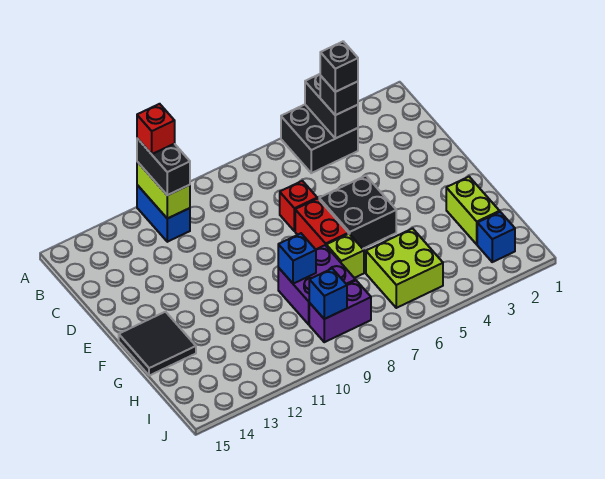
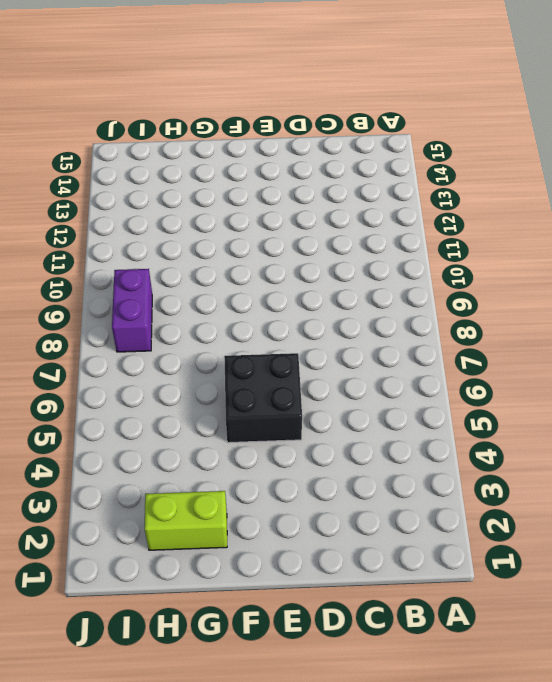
none -> black brick A4:B5 level 1
none -> blue brick A11:B11 level 1
none -> red brick D7 level 1

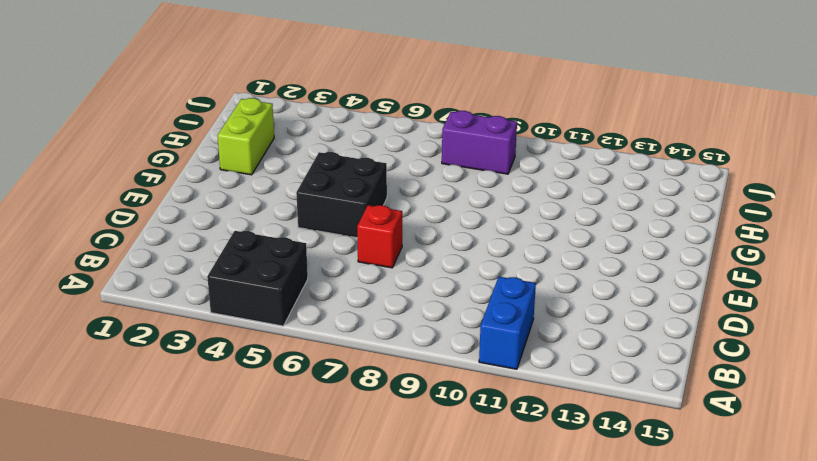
none -> red brick E7:F7 level 1
none -> black tile F14:G15 level 1
none -> lime brick G7 level 1

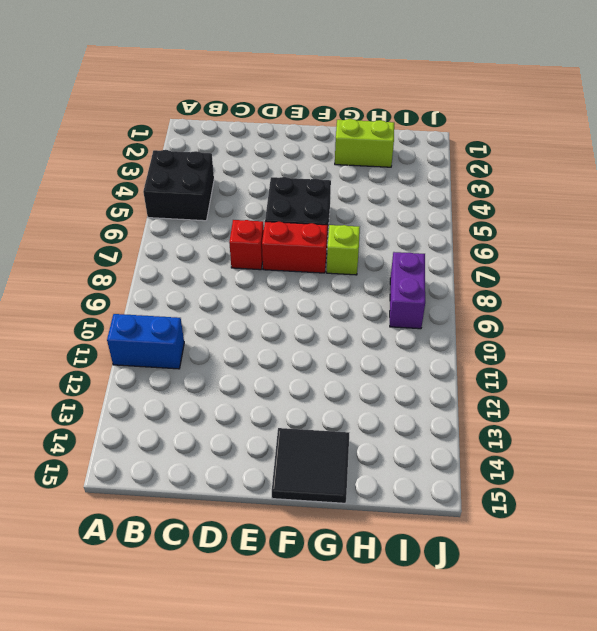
none -> purple brick G8:H9 level 1
none -> lime brick H5:I6 level 1
none -> blue brick I2 level 1

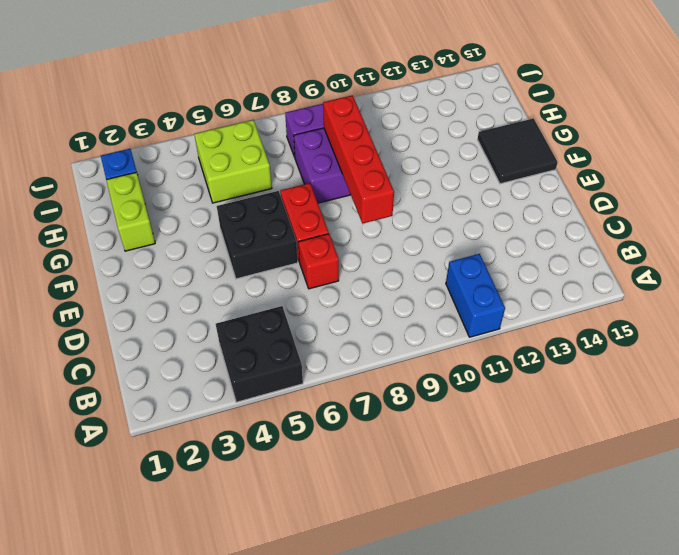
red brick E9:H9 level 2 -> blue brick G9 level 2
none -> lime brick G7 level 1
none -> black brick A4:B4 level 2
none -> lime brick A11:B11 level 2

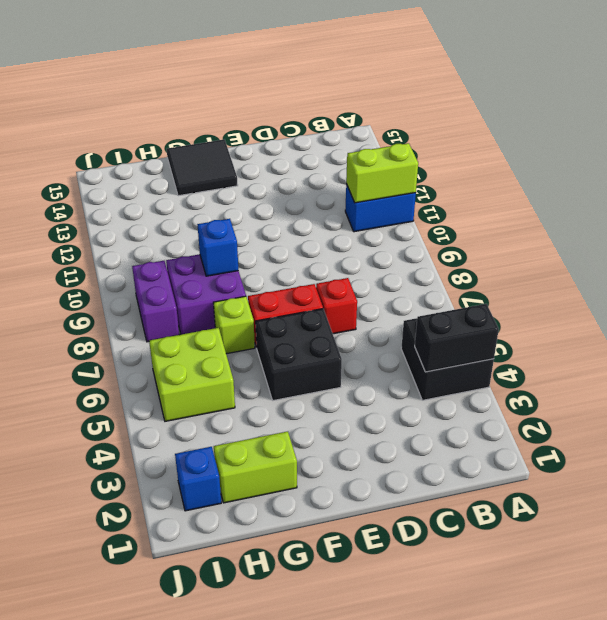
none -> blue brick I9 level 2
none -> black brick A11:B11 level 3
none -> black brick B4 level 3

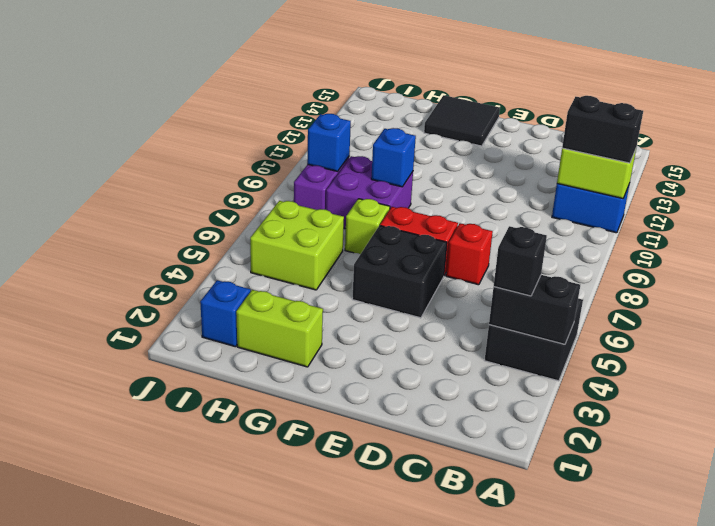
none -> red brick A11 level 4
none -> black brick B4 level 4

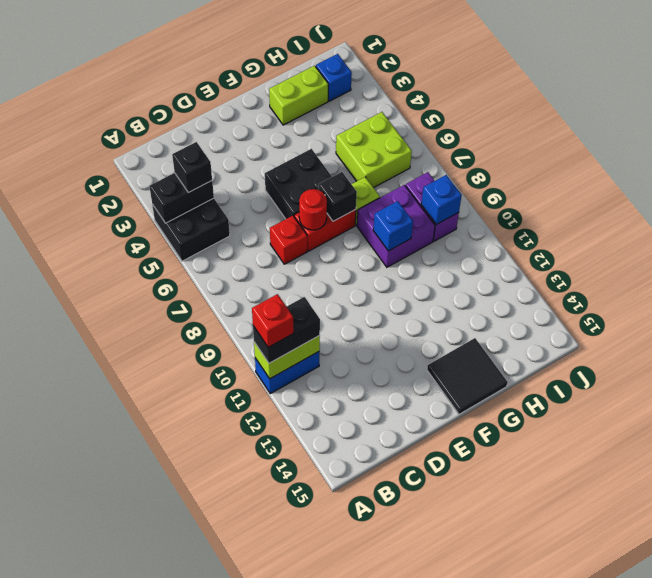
red round brick E7 level 2 -> none
black brick F7 level 2 -> black brick B4 level 4

